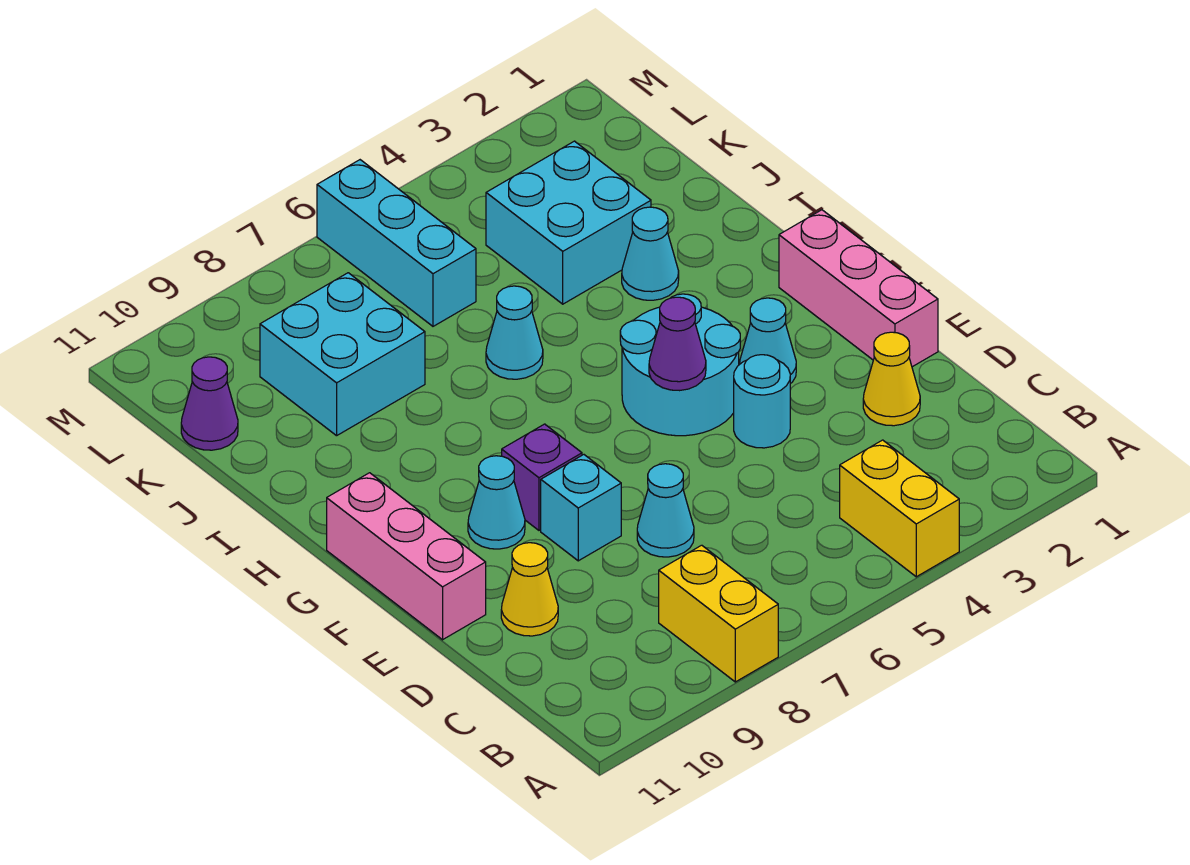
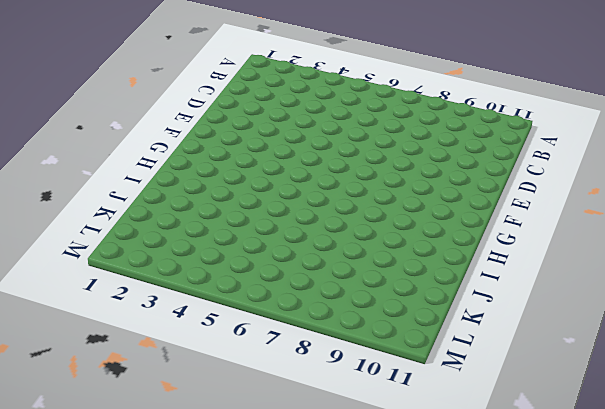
none -> yellow brick A4:B4 level 1
none -> yellow brick A8:B8 level 1
none -> yellow cone D2 level 1

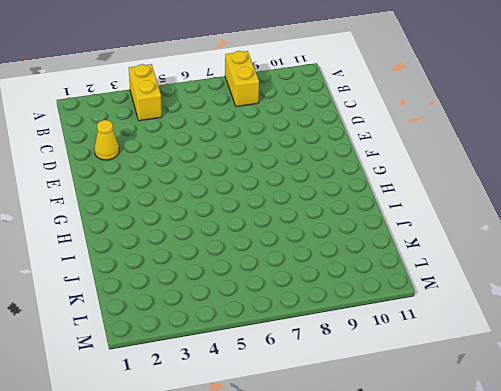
none -> cyan cone D7 level 1
none -> yellow cone D10 level 1
none -> pink brick E1:G1 level 1

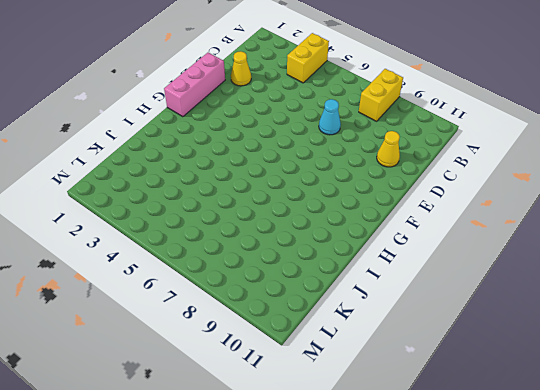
none -> cyan round brick E4 level 1
none -> cyan brick E8 level 1
none -> pink brick E11:G11 level 1

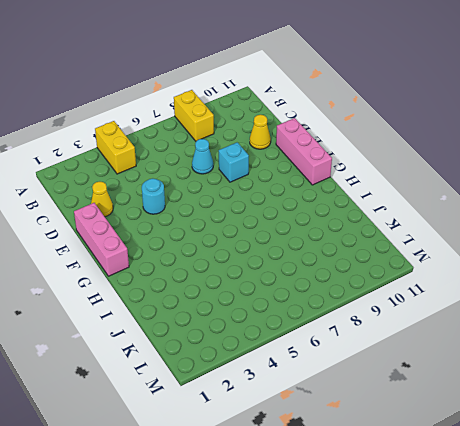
none -> cyan cone F3 level 1
none -> cyan round brick F4:G5 level 1
none -> purple brick F8 level 1

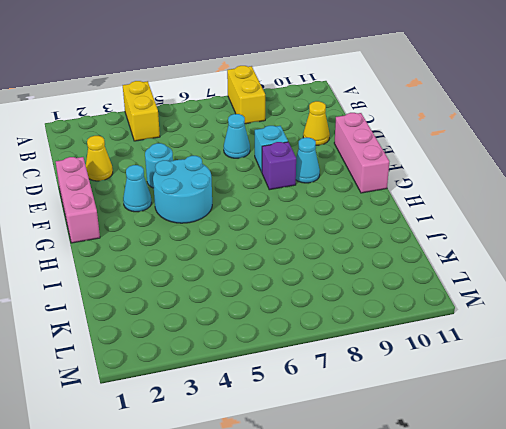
none -> cyan cone I3 level 1
none -> cyan cone I6 level 1
none -> cyan brick J3:K4 level 1

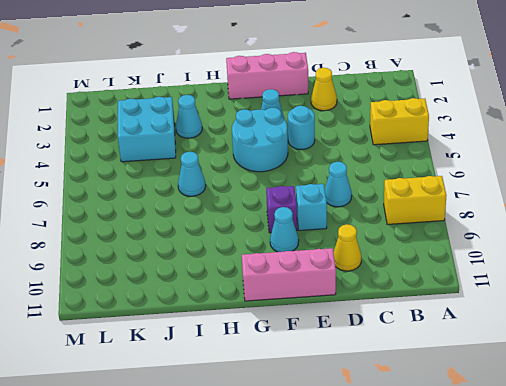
none -> cyan brick J8:K9 level 1
none -> cyan brick K6:M6 level 1
none -> purple cone K11 level 1

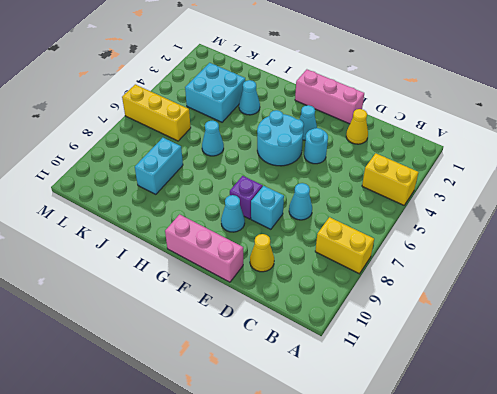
cyan brick J8:J9 level 1 -> cyan brick J8:K9 level 1
yellow brick K6:M6 level 1 -> cyan brick K6:M6 level 1
none -> purple cone K11 level 1
none -> purple cone F5 level 2

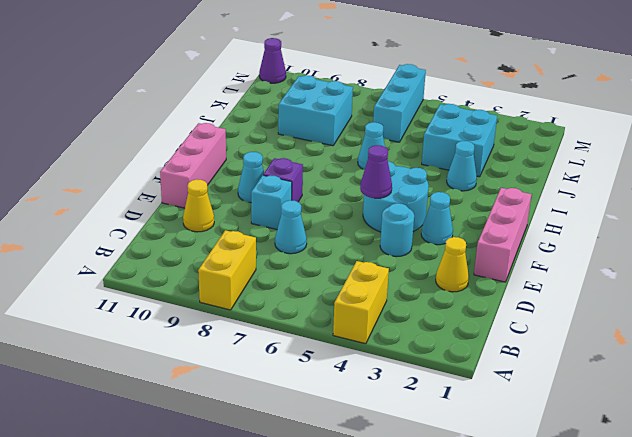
purple cone M11 level 1 -> purple cone K11 level 1

